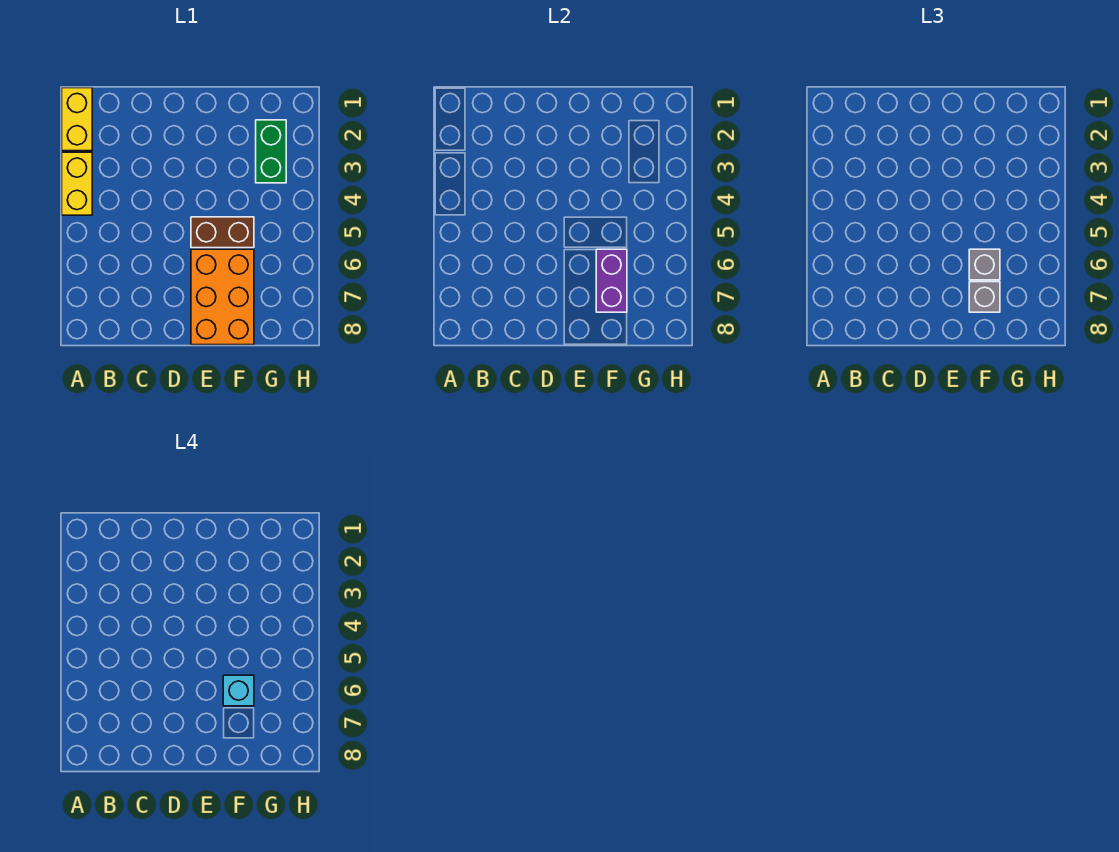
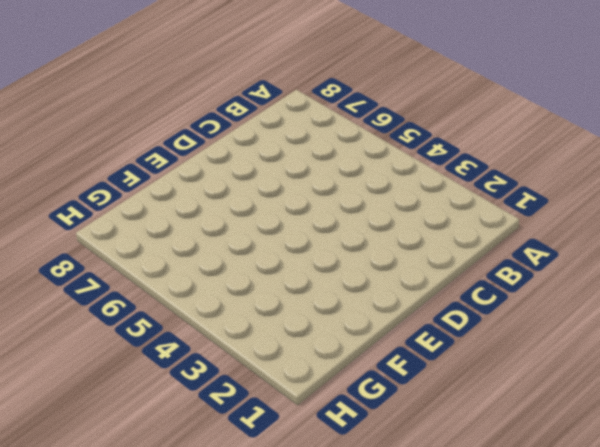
none -> yellow brick A1:A2 level 1
none -> yellow brick A3:A4 level 1

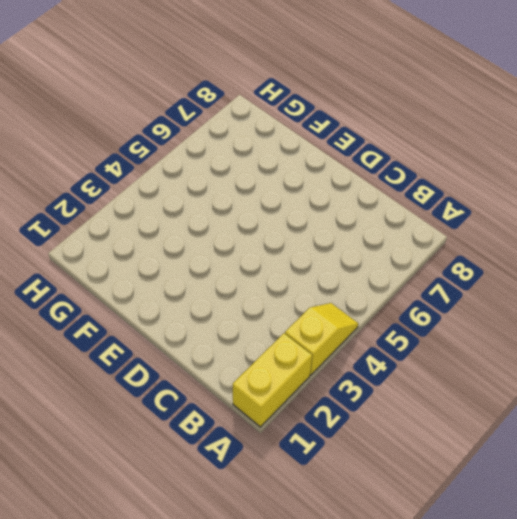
yellow slope A3:A4 level 1 top 3 -> yellow brick A3:A4 level 1
none -> brown brick E5:F5 level 1
none -> orange brick E6:F8 level 1

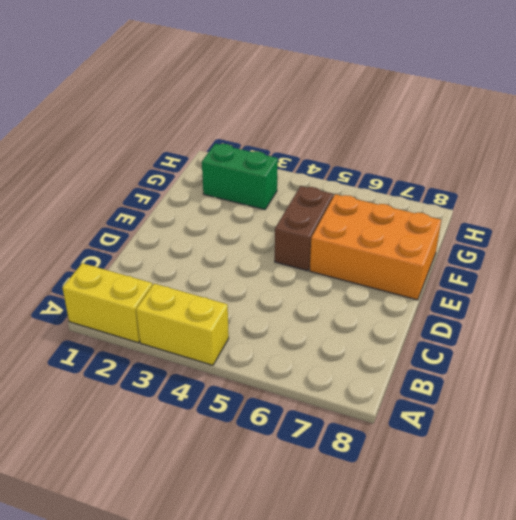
none -> purple brick F6:F7 level 2
none -> grey brick F6 level 3

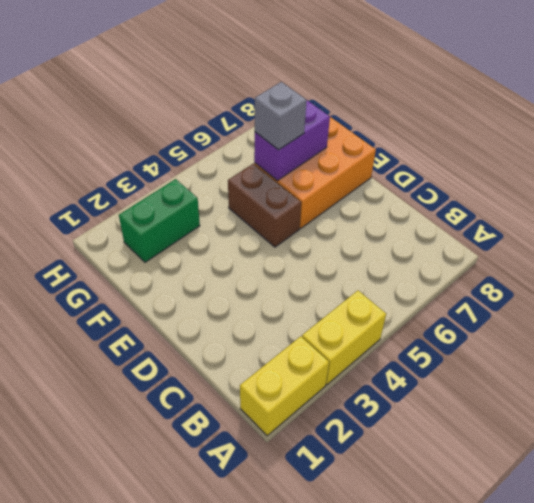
none -> grey brick F7 level 3
none -> cyan brick F6 level 4

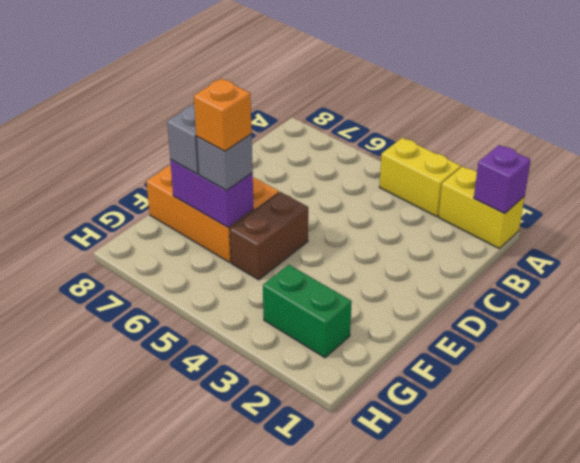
purple brick A1 level 2 -> none
orange brick F6 level 4 -> cyan brick F6 level 4

